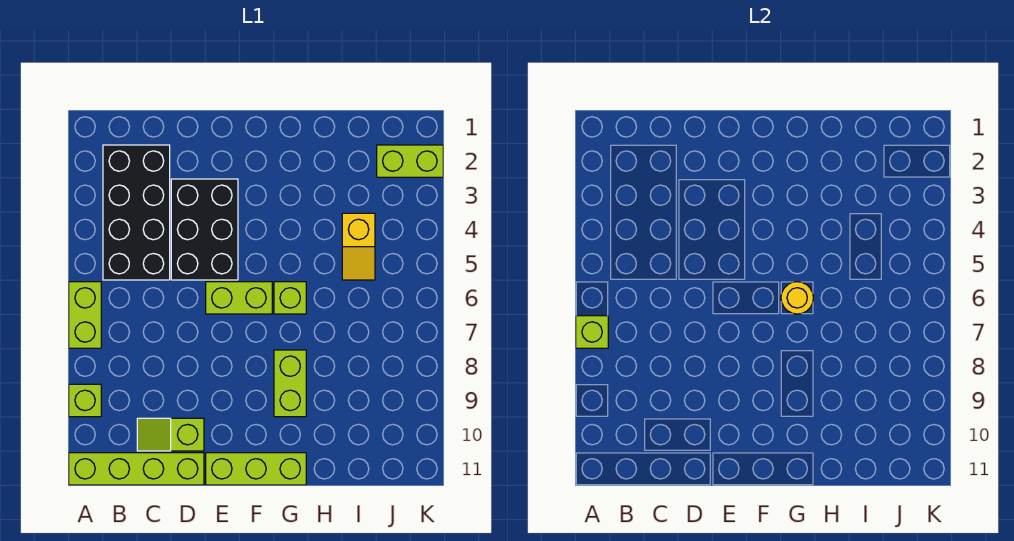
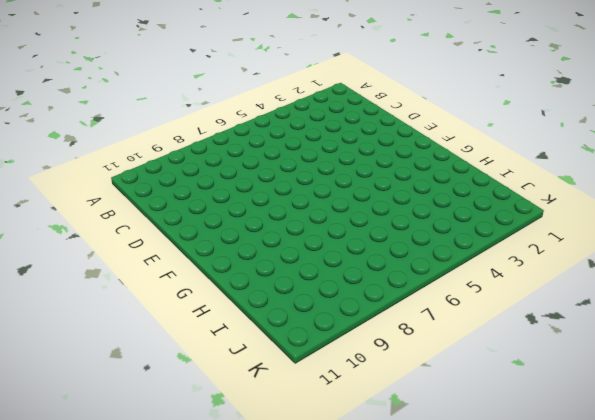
none -> lime brick A6:A7 level 1
none -> lime brick A9 level 1
none -> lime brick A11:D11 level 1

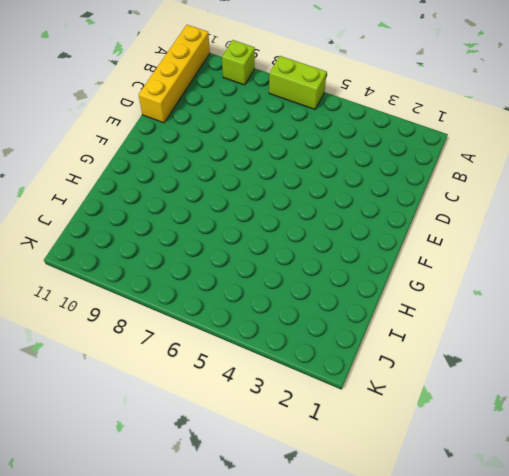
yellow brick A11:D11 level 1 -> lime brick A11:D11 level 1
none -> black brick B2:C5 level 1
none -> lime slope C10:D10 level 1 top D
none -> black brick D3:E5 level 1

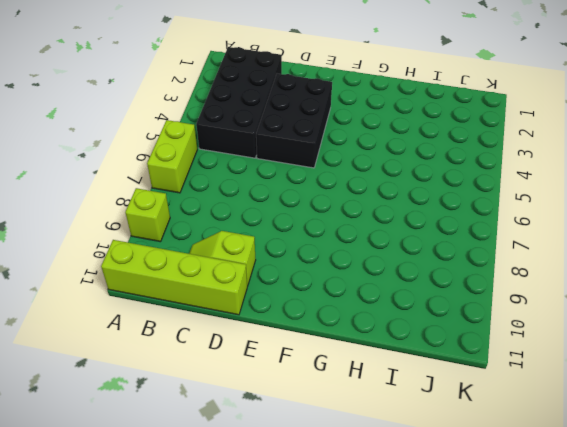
none -> lime brick E6:F6 level 1
none -> lime brick E11:G11 level 1
none -> lime brick G6 level 1

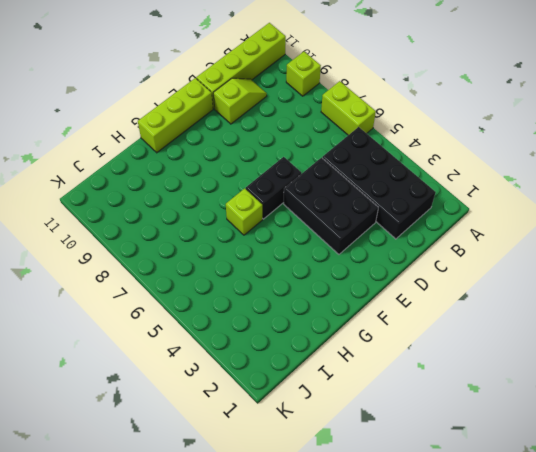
black brick E6:F6 level 1 -> lime brick E6:F6 level 1
none -> lime brick G8:G9 level 1
none -> yellow slope I4:I5 level 1 top 4
none -> lime brick J2:K2 level 1

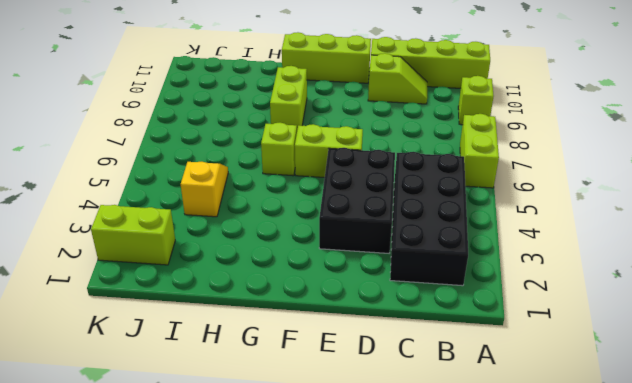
none -> lime brick A7 level 2
none -> yellow round brick G6 level 2

